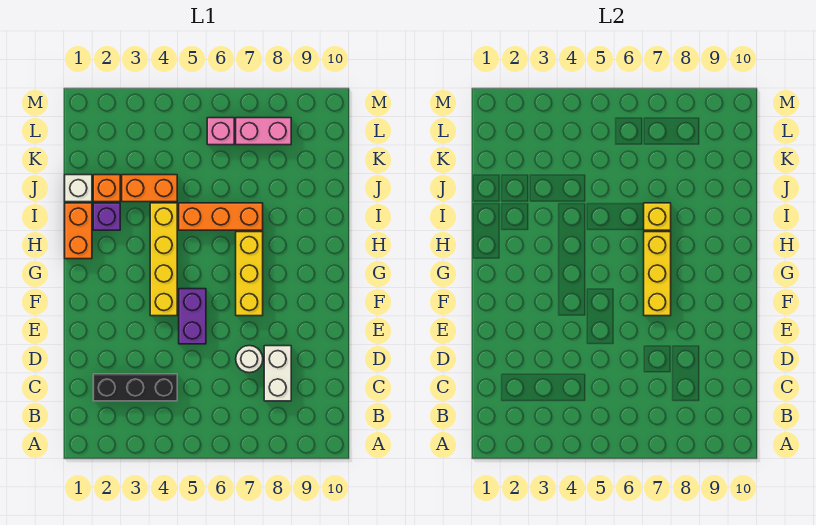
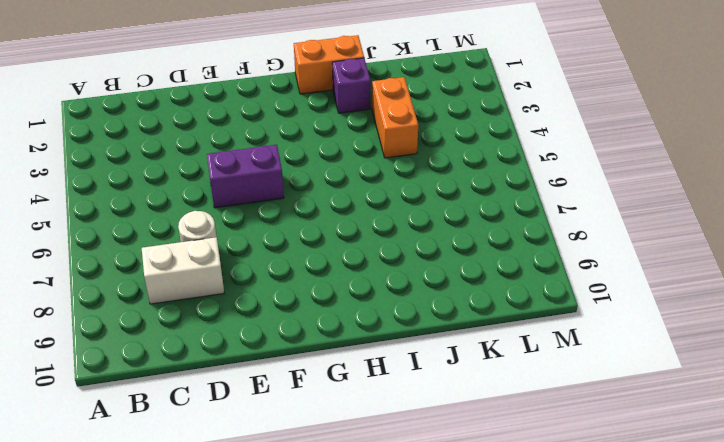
none -> black brick C2:C4 level 1
none -> yellow brick F4:I4 level 1
none -> yellow brick F7:H7 level 1

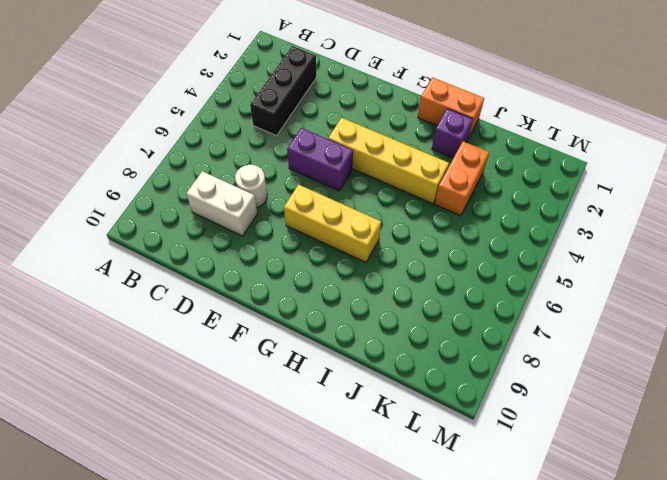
none -> orange brick I5:I7 level 1
none -> white brick J1 level 1
none -> orange brick J2 level 1

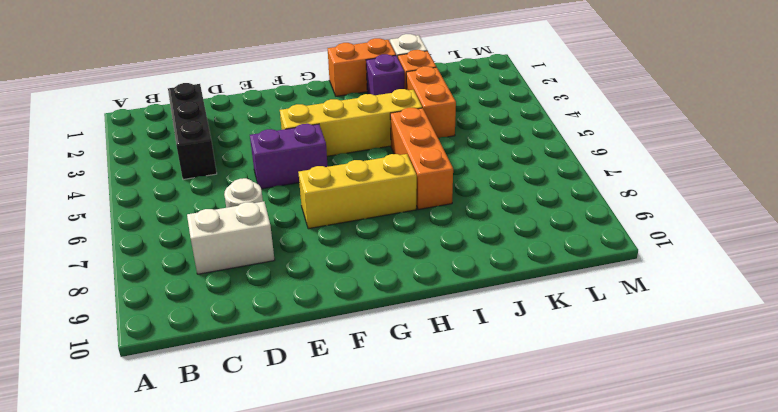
none -> pink brick L6 level 1
none -> pink brick L7:L8 level 1
none -> yellow brick F7:H7 level 2

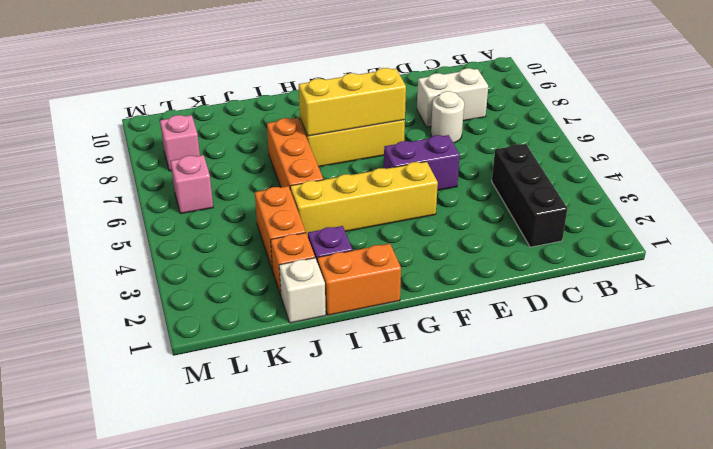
pink brick L8 level 1 -> pink brick L7:L8 level 1
none -> yellow brick I7 level 2

